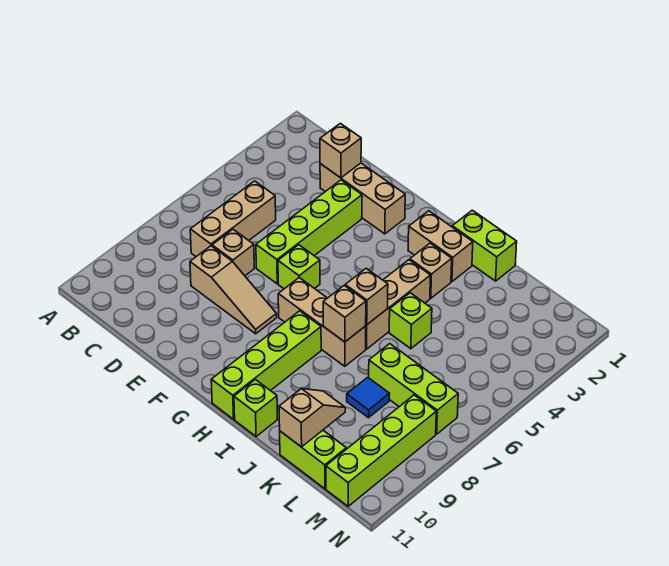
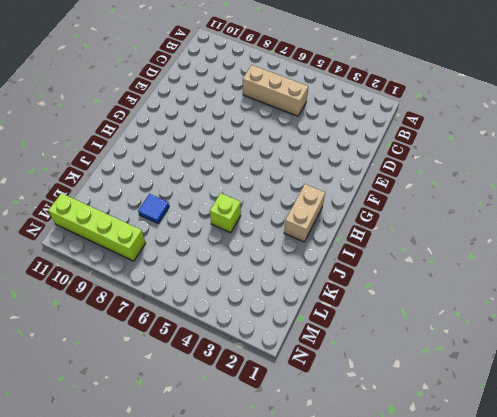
none -> tan brick D2:F2 level 1
none -> tan brick D7 level 1
none -> tan slope D8:F8 level 1 top D

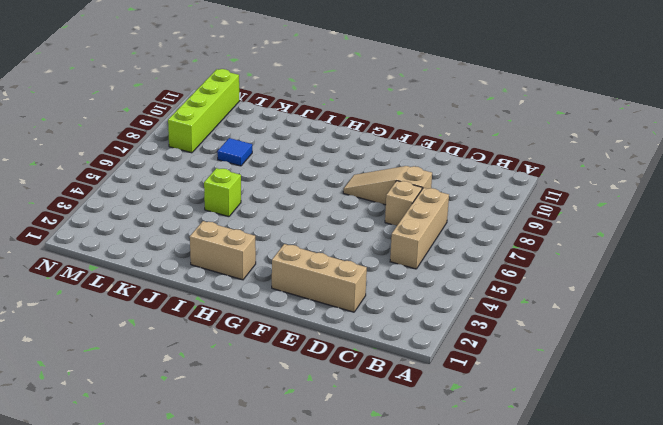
none -> lime brick E3:E6 level 1
none -> lime brick F6 level 1
none -> tan brick G7:I7 level 1

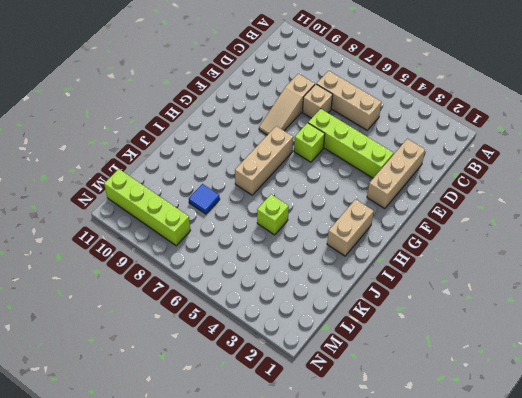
none -> lime brick H8:H11 level 1
none -> lime brick I1:J1 level 1
none -> tan brick I3 level 1

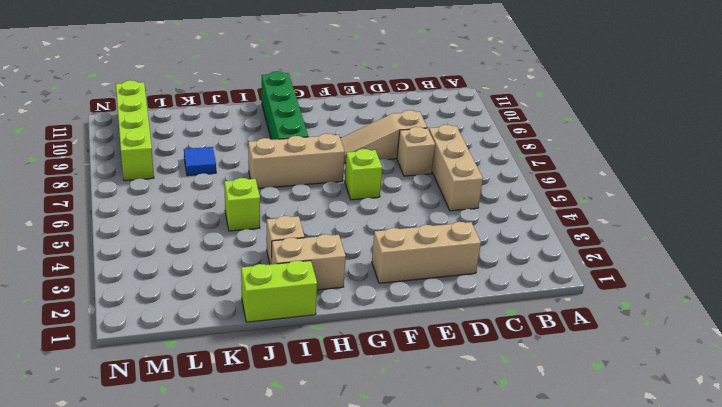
green brick H8:H11 level 1 -> lime brick H8:H11 level 1
none -> lime brick E3:E6 level 1
none -> tan brick I4:I6 level 1
none -> lime brick I11 level 1

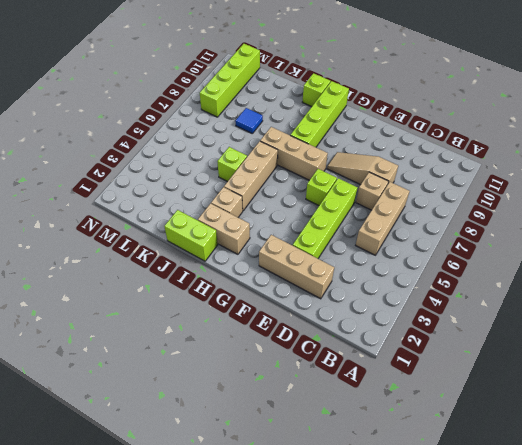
none -> lime brick K7:M7 level 1
none -> lime brick K11:L11 level 1
none -> tan brick D2 level 2

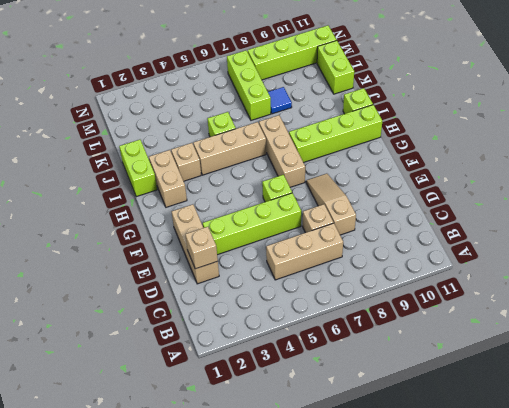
none -> tan brick I6 level 2
none -> tan brick I7 level 2
none -> tan slope K10:K11 level 2 top 11

